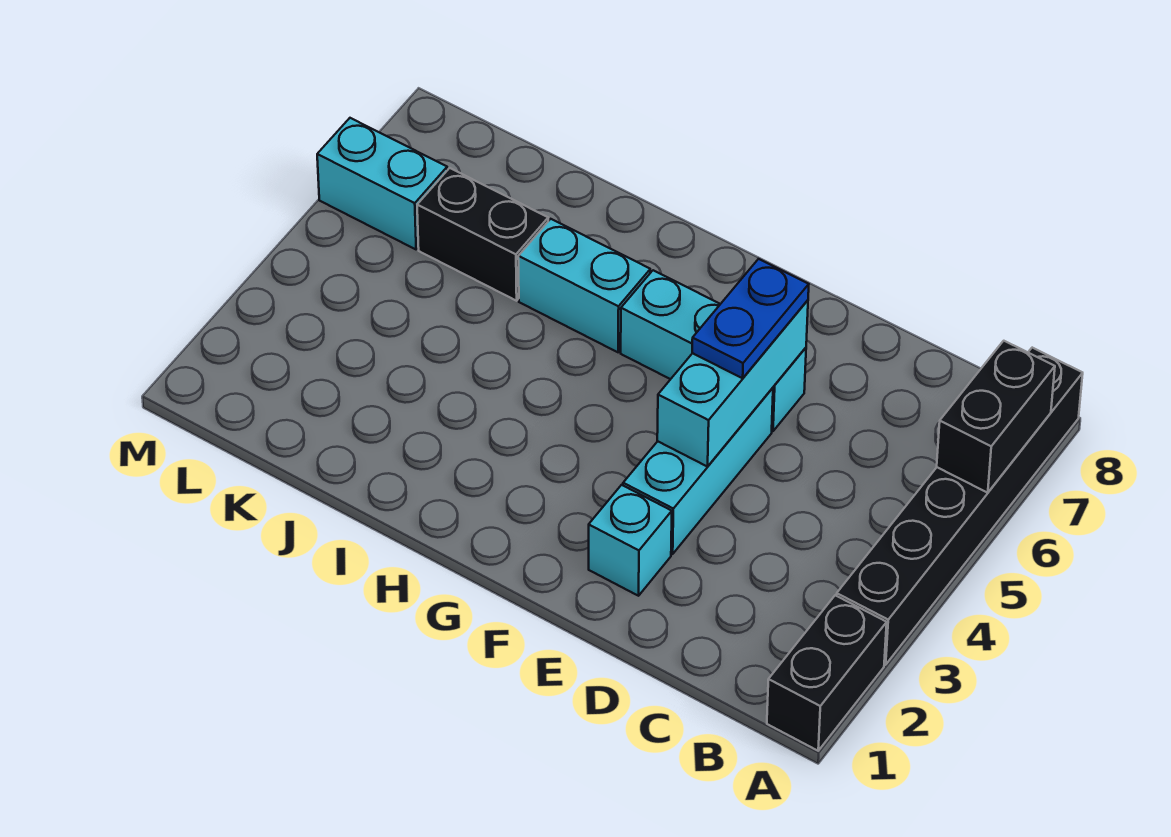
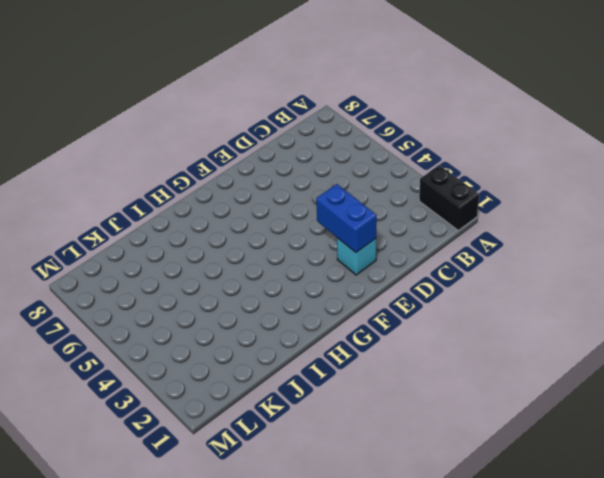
blue brick E2:E3 level 2 -> none
none -> black brick A3:A8 level 1
none -> cyan brick E3:E5 level 1

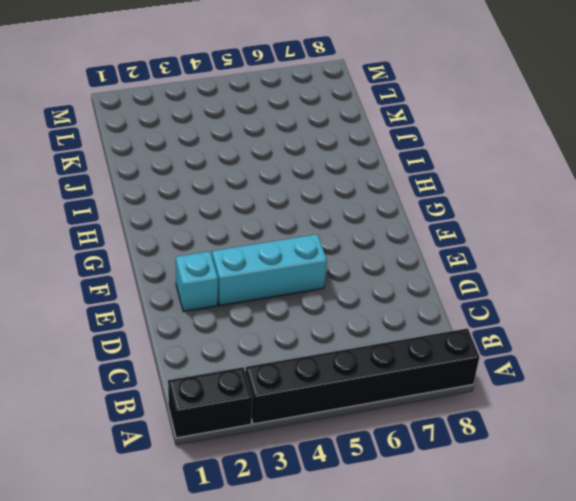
none -> cyan brick E6:G6 level 1
none -> cyan brick H6:I6 level 1

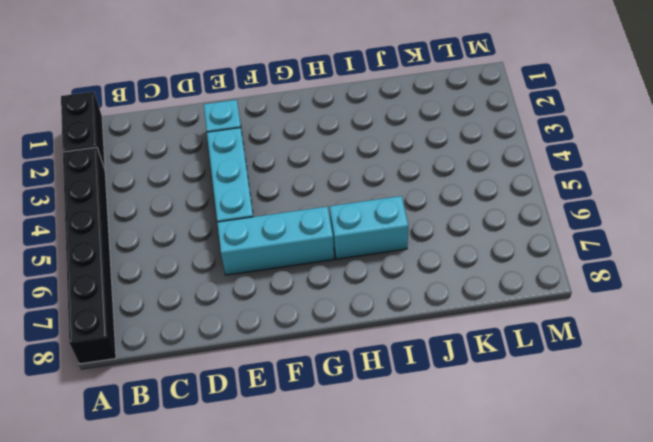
none -> black brick J6:K6 level 1
none -> cyan brick L6:M6 level 1

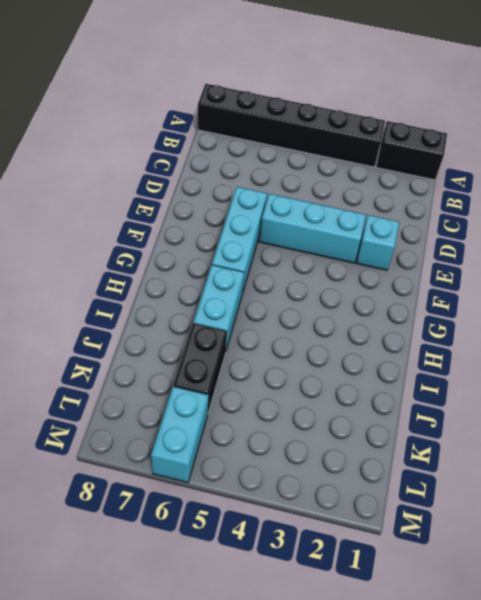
none -> black brick A6:A7 level 2
none -> cyan brick E4:E6 level 2

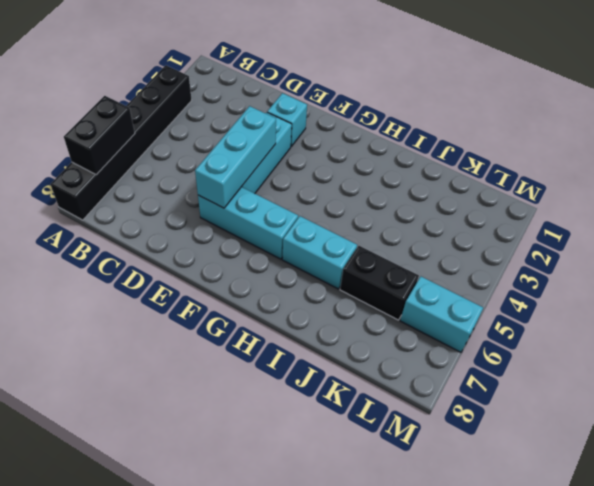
none -> black brick A1:A2 level 1
none -> blue plate E5:E6 level 3

